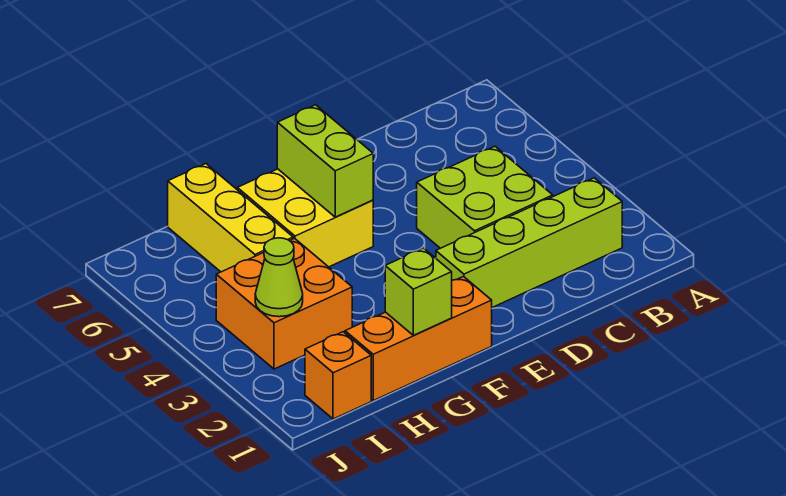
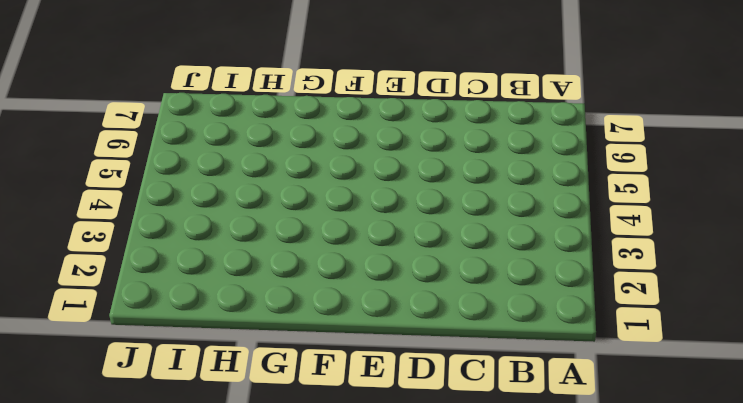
none -> lime brick B2:E2 level 1
none -> lime brick C3:D4 level 1

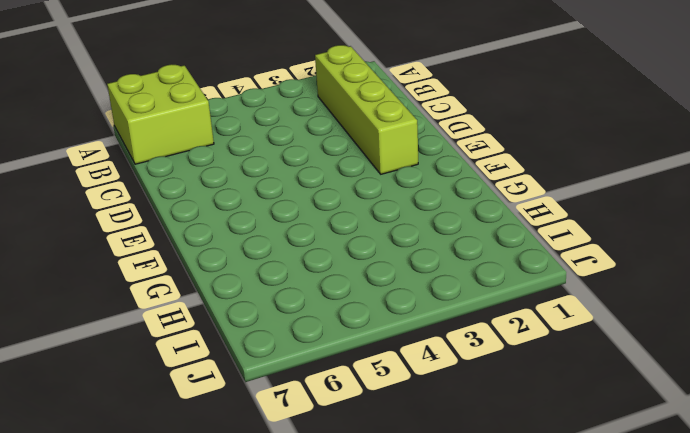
lime brick A6:B7 level 1 -> lime brick C3:D4 level 1
none -> orange brick F1:H1 level 1
none -> yellow brick F5:G6 level 1

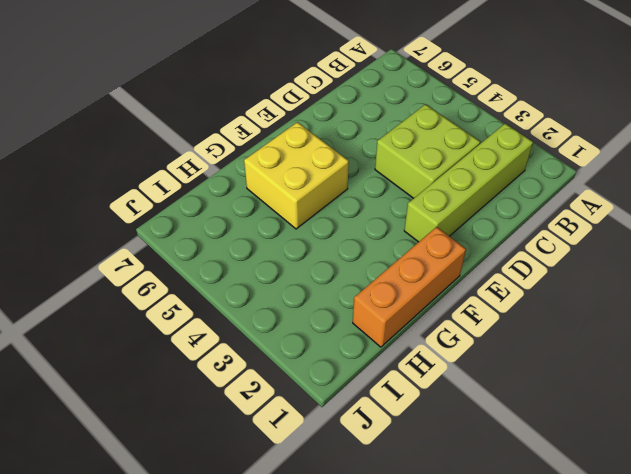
none -> orange brick H3:I4 level 1
none -> yellow brick H5:H7 level 1

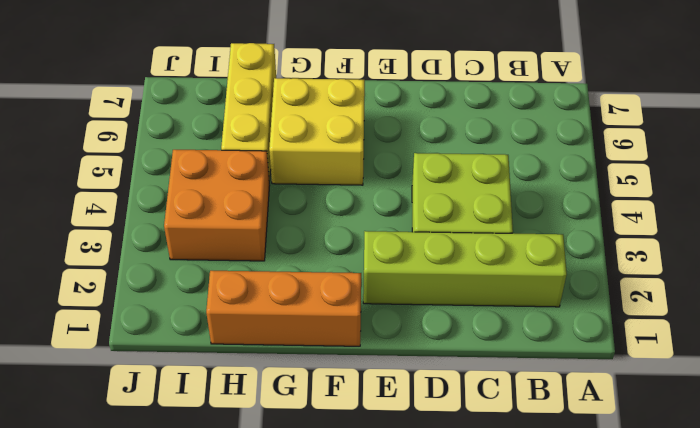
none -> orange brick I1 level 1
none -> lime brick F5:F6 level 2

